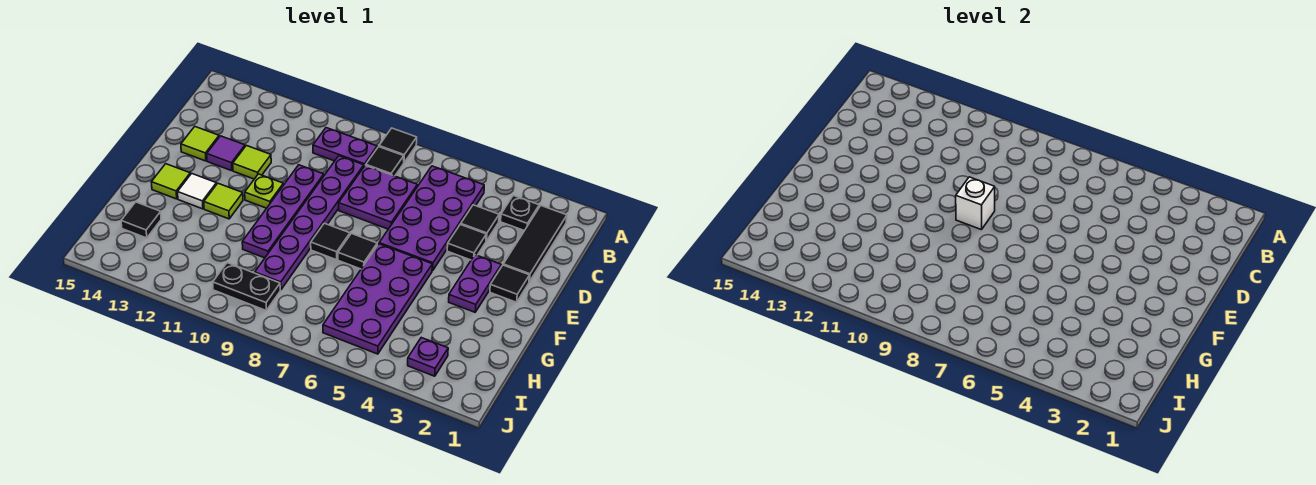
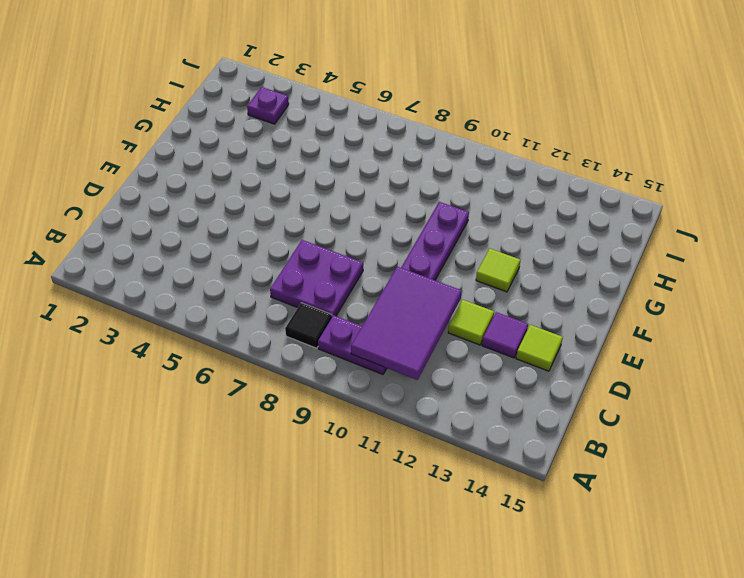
purple tile B10:D11 level 2 -> none
none -> black tile A8 level 1
none -> black tile B2:D2 level 1
none -> black plate B3 level 1

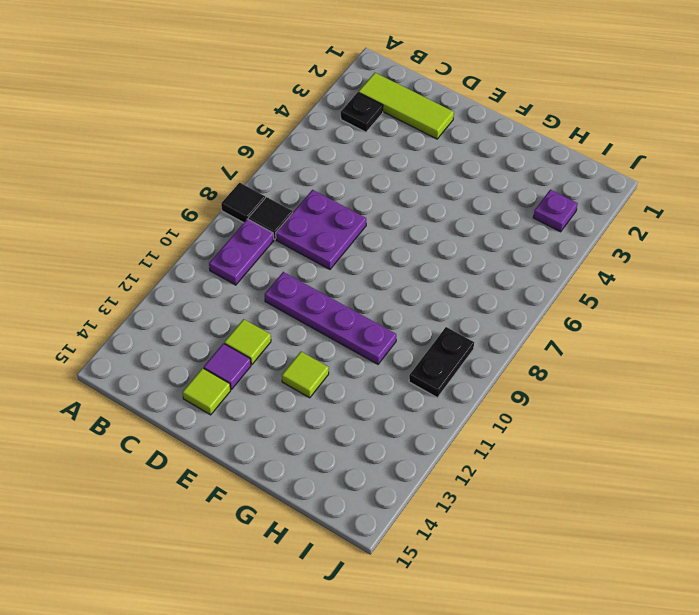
lime tile B2:D2 level 1 -> black tile B2:D2 level 1
none -> purple plate B5:E6 level 1
none -> black tile C4 level 1
none -> purple plate C9:H9 level 1

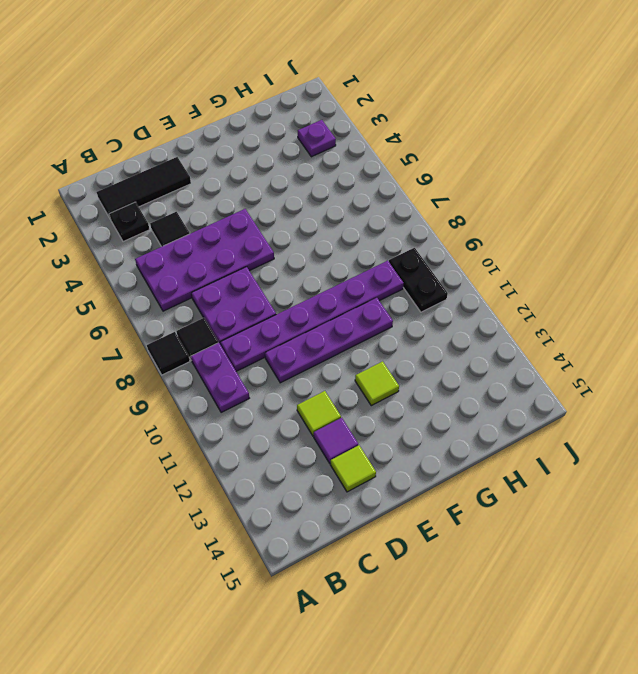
none -> black tile D4 level 1
none -> black tile E2 level 1
none -> purple plate E3:F3 level 1

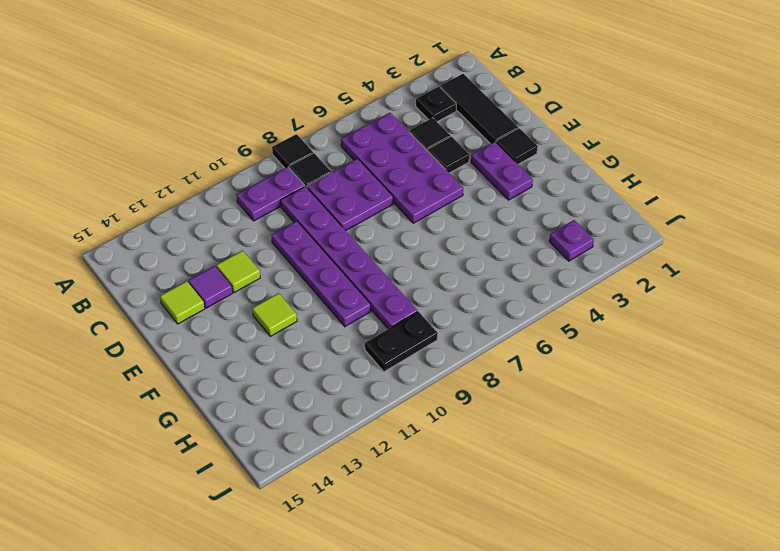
none -> lime plate E11 level 1
none -> purple plate F5:I6 level 1
none -> black tile F7 level 1

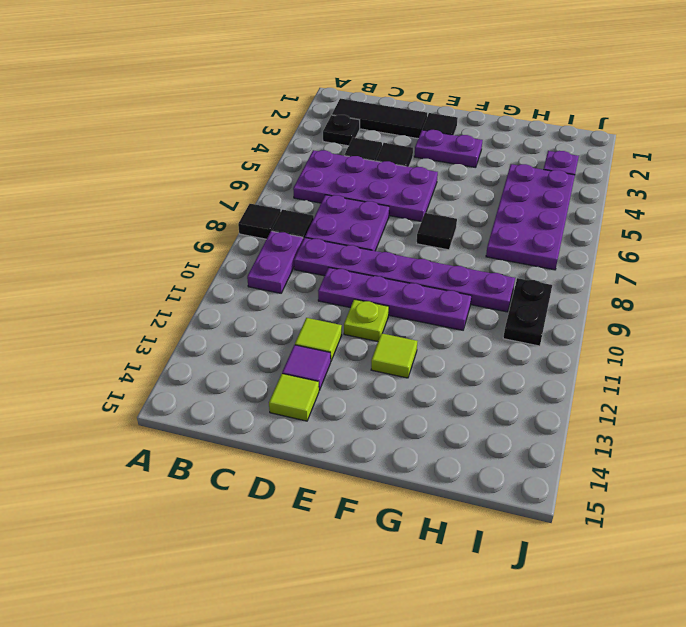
purple plate H4:I7 level 1 -> purple plate F5:I6 level 1
none -> black tile F8 level 1
none -> white tile F13 level 1
none -> lime tile F14 level 1

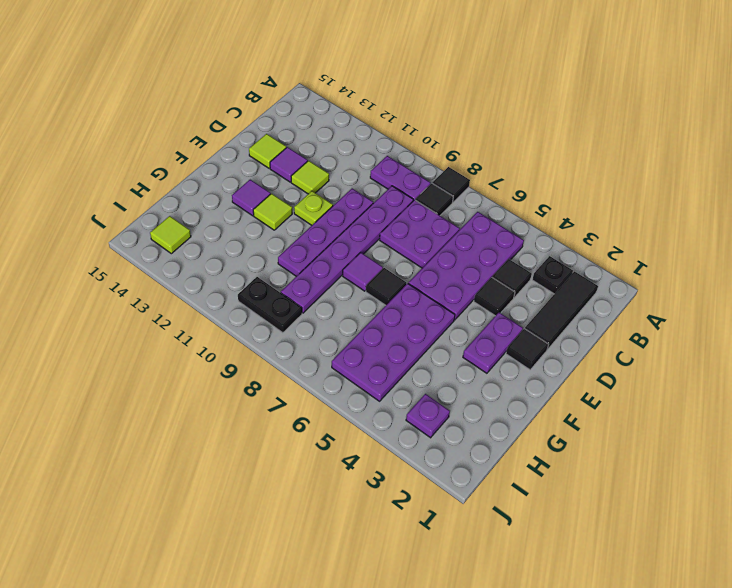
purple tile F8 level 1 -> black tile F8 level 1
purple tile F13 level 1 -> white tile F13 level 1
lime tile I14 level 1 -> lime tile F14 level 1
none -> black tile H14 level 1
none -> white brick E9 level 2

